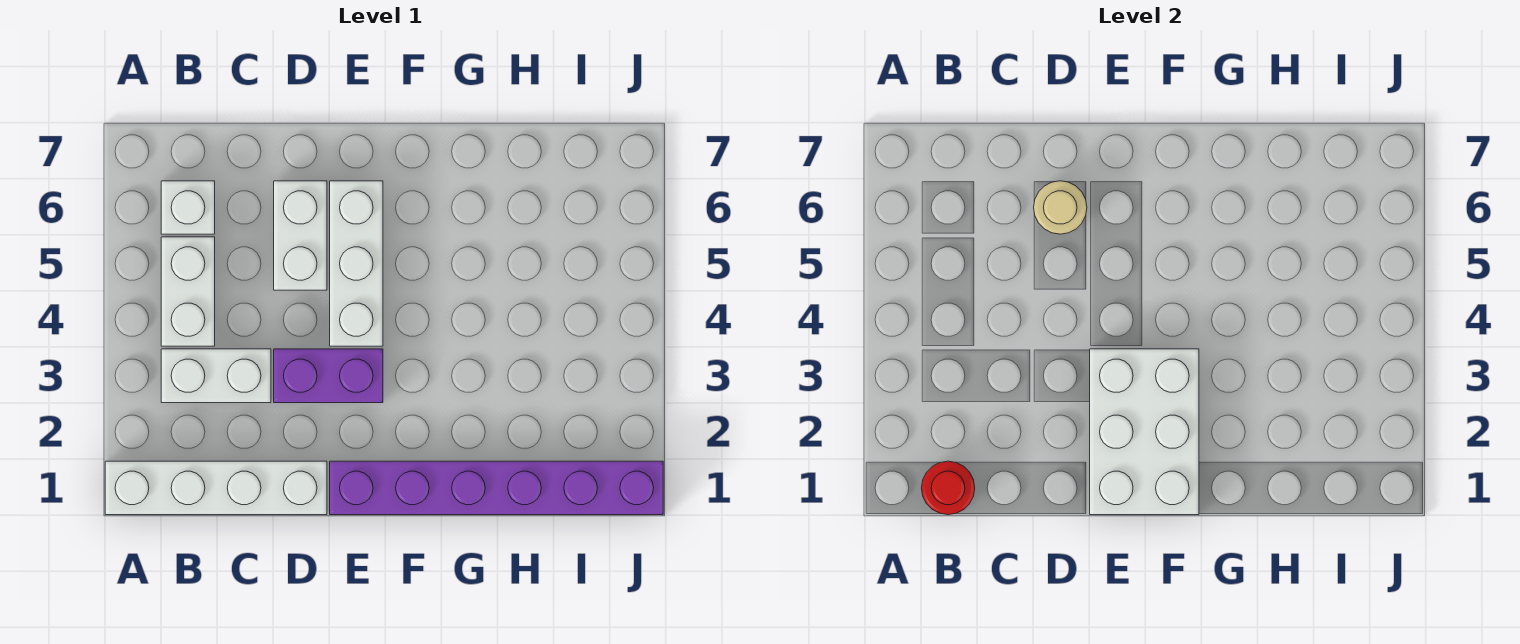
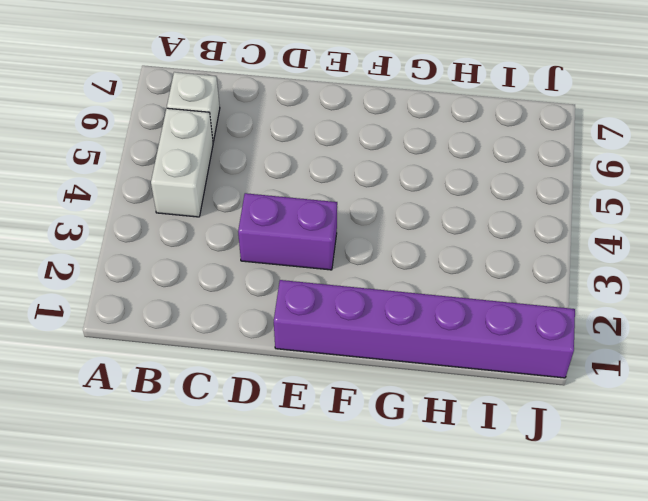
none -> white brick A1:D1 level 1
none -> white brick B3:C3 level 1

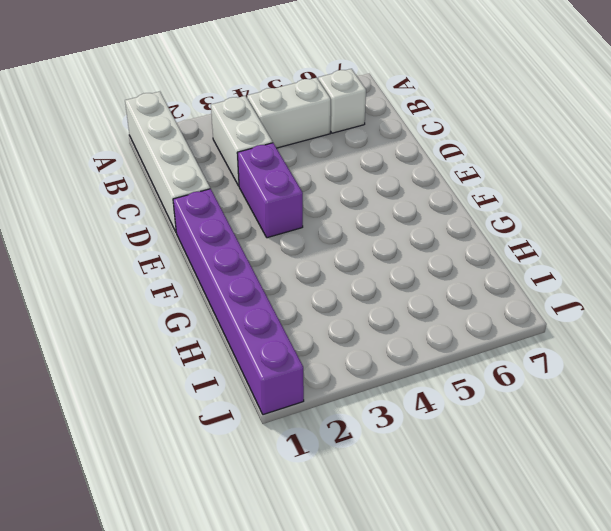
none -> white brick D5:D6 level 1
none -> white brick E4:E6 level 1

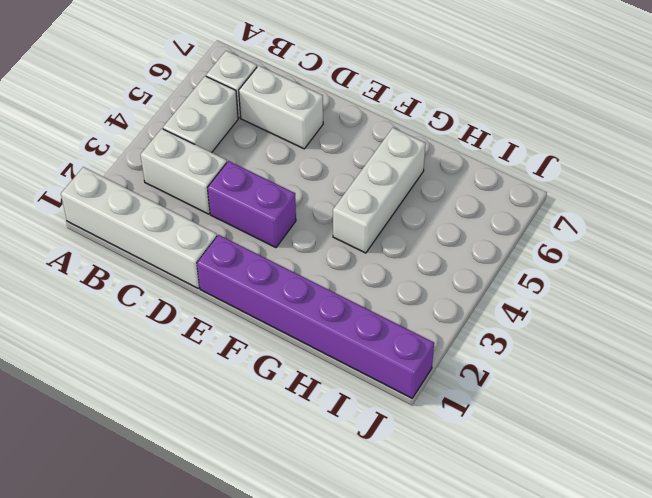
white brick C6:D6 level 1 -> white brick D5:D6 level 1
white brick G4:G6 level 1 -> white brick E4:E6 level 1
none -> red round brick B1 level 2
none -> tan round brick D6 level 2

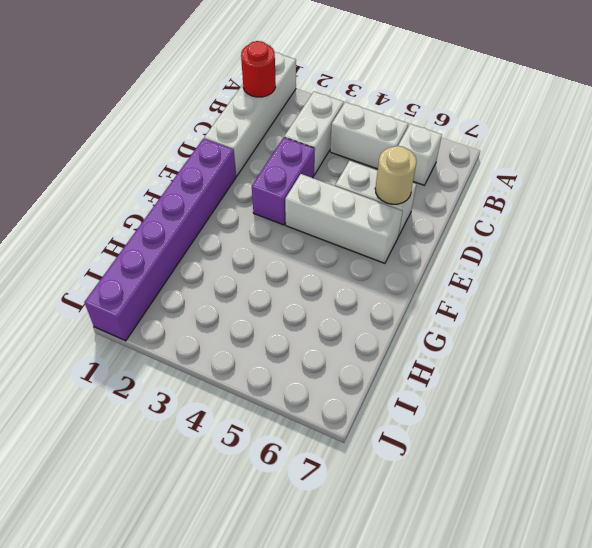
none -> white brick E1:F3 level 2

